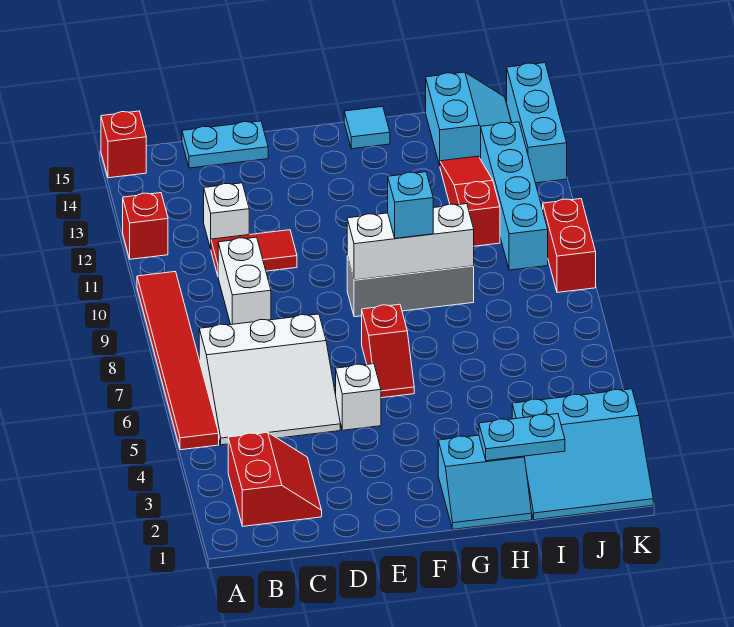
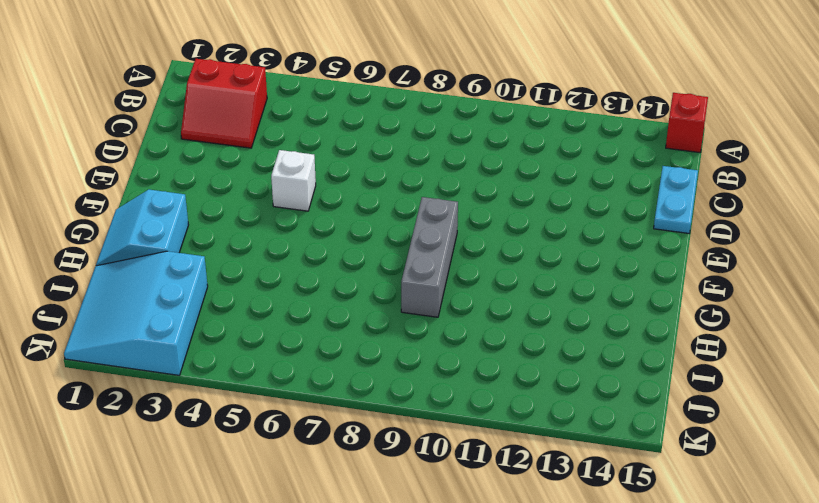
none -> red tile A5:A10 level 1
none -> red brick A12 level 1
none -> white slope B5:D7 level 1 top 7

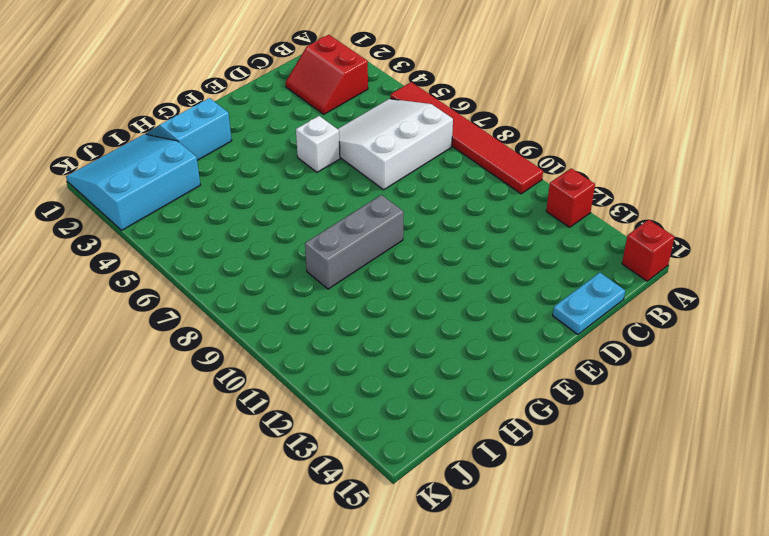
none -> white brick C9:C10 level 1
none -> red tile C11:D11 level 1
none -> white brick C12 level 1

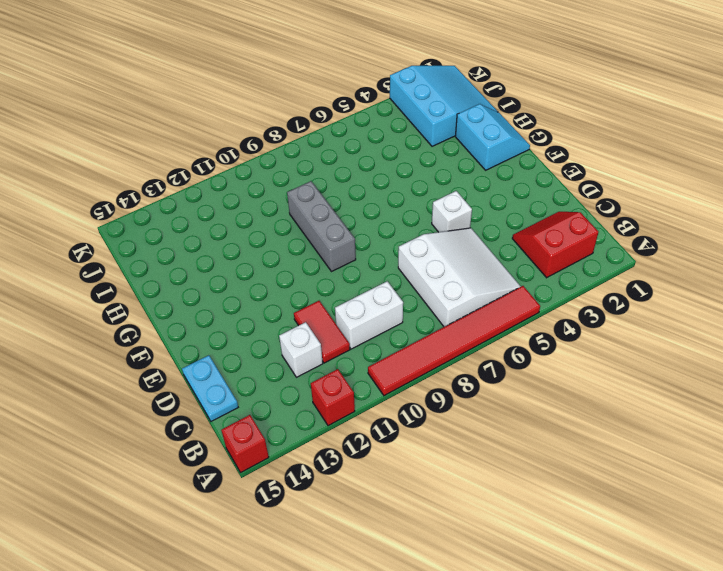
none -> red slope F6:F7 level 1 top 7
none -> cyan tile G15 level 1
none -> red slope I11:I13 level 1 top 11

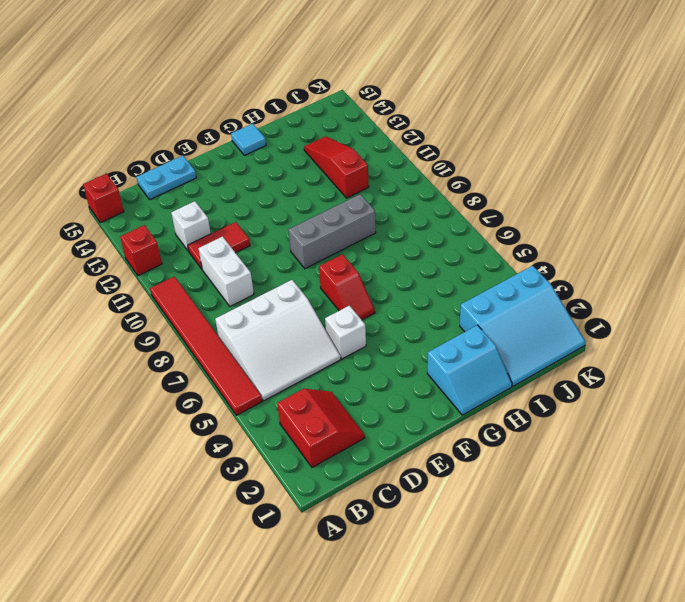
none -> cyan slope I14:J15 level 1 top I
none -> cyan brick J10:J13 level 1
none -> red brick K9:K10 level 1

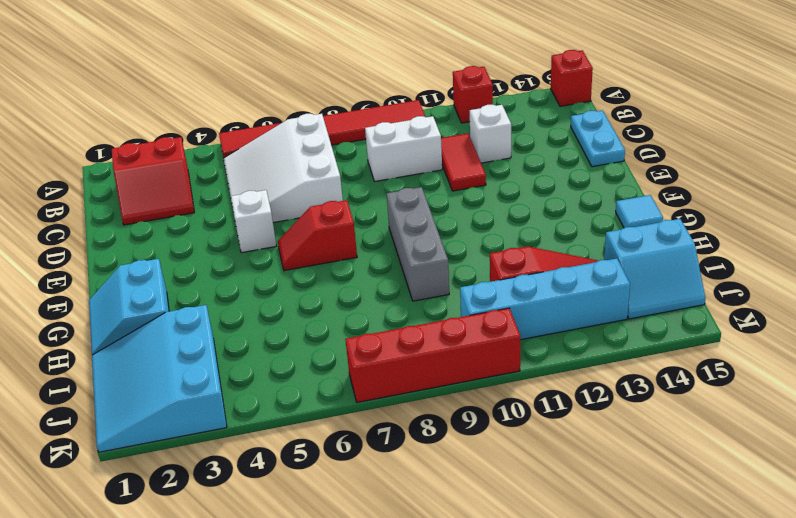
red brick K7:K10 level 1 -> red brick K9:K10 level 1
none -> cyan brick K13:K15 level 1
none -> white brick F9:H9 level 2
none -> cyan plate H2:I2 level 2

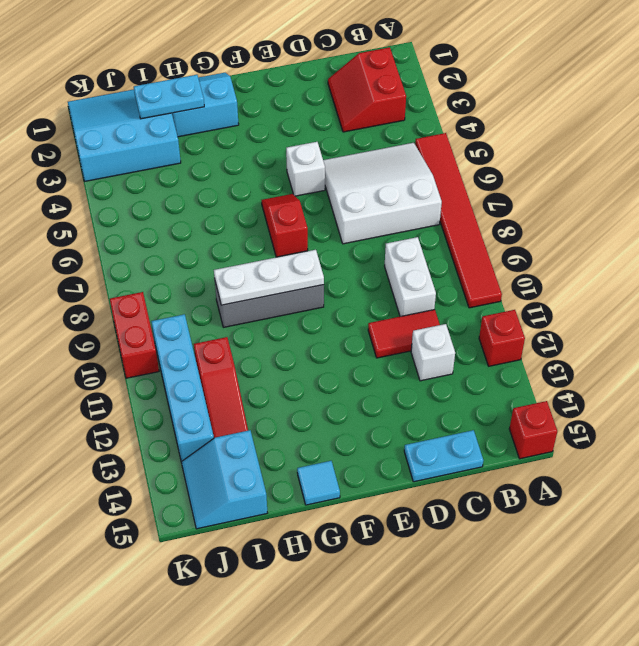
white plate F9:H9 level 2 -> white brick F9:H9 level 2
none -> cyan brick K13:K15 level 1
none -> cyan brick G9 level 3

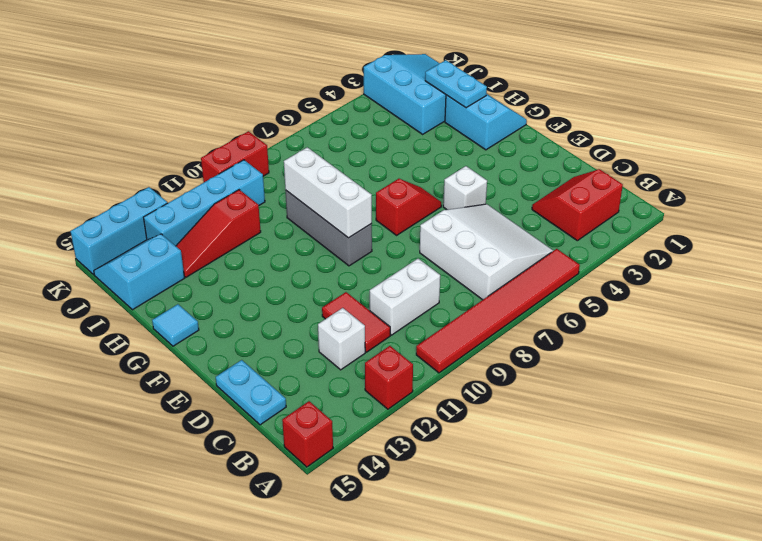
none -> cyan brick G9 level 3

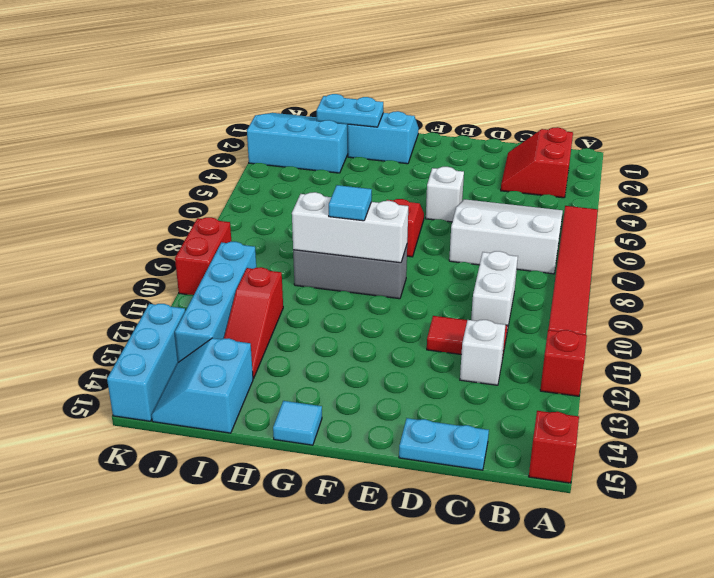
cyan tile G9 level 3 -> cyan brick G9 level 3

